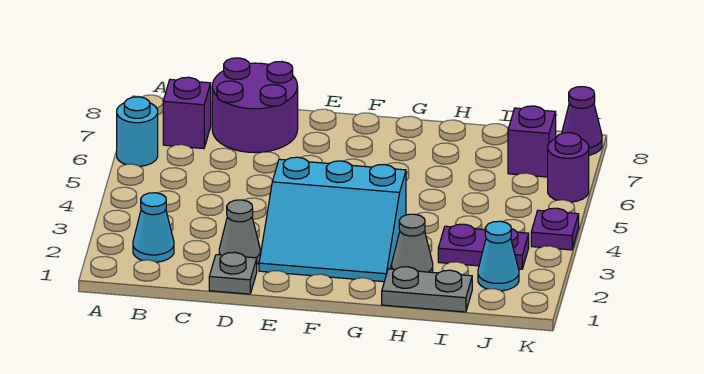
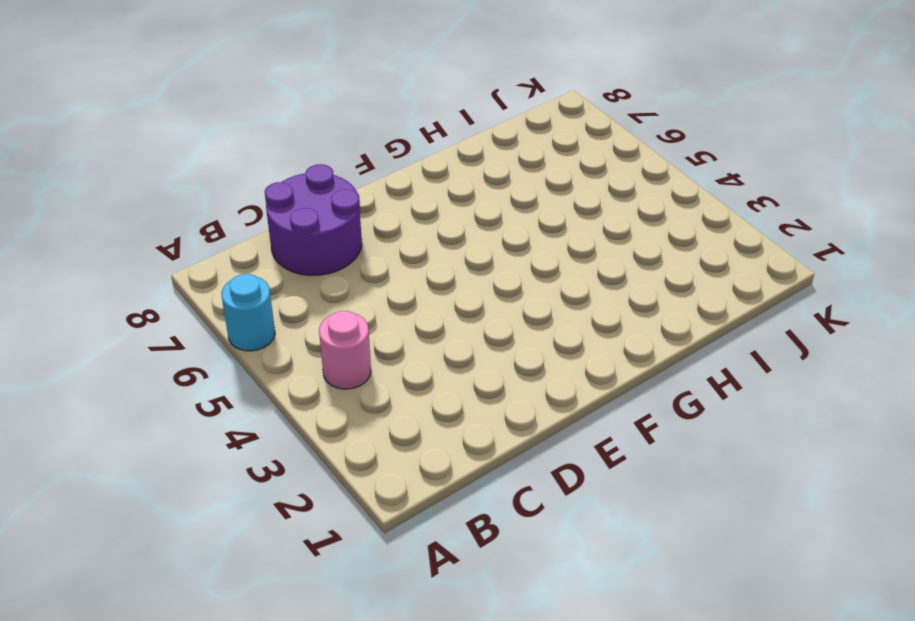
pink round brick B4 level 1 -> none
none -> cyan cone B2 level 1
none -> purple brick B7 level 1
none -> grey plate D1 level 1

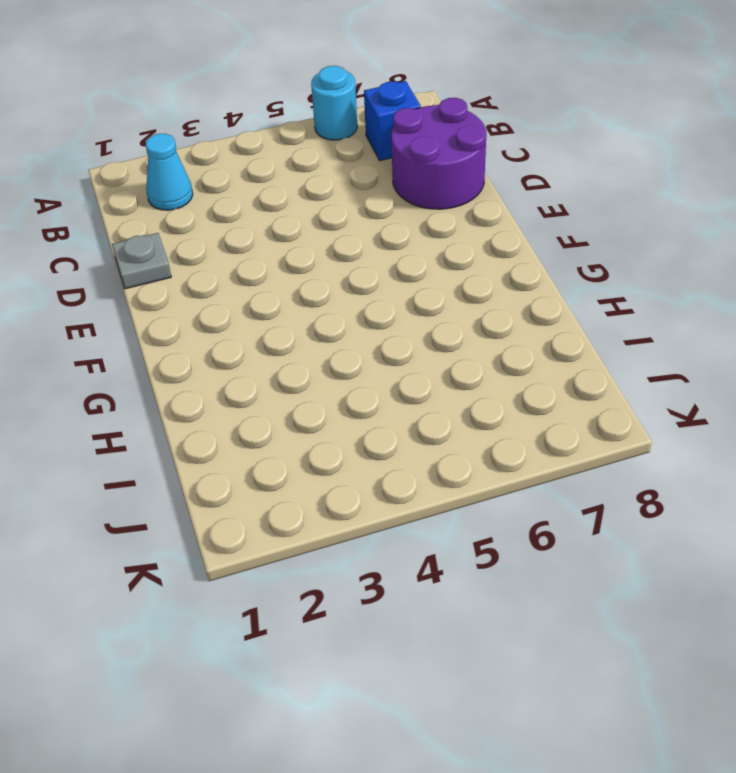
blue brick B7 level 1 -> purple brick B7 level 1
none -> grey cone D2 level 1
none -> cyan slope E2:G4 level 1 top 4
none -> grey plate H1:I1 level 1

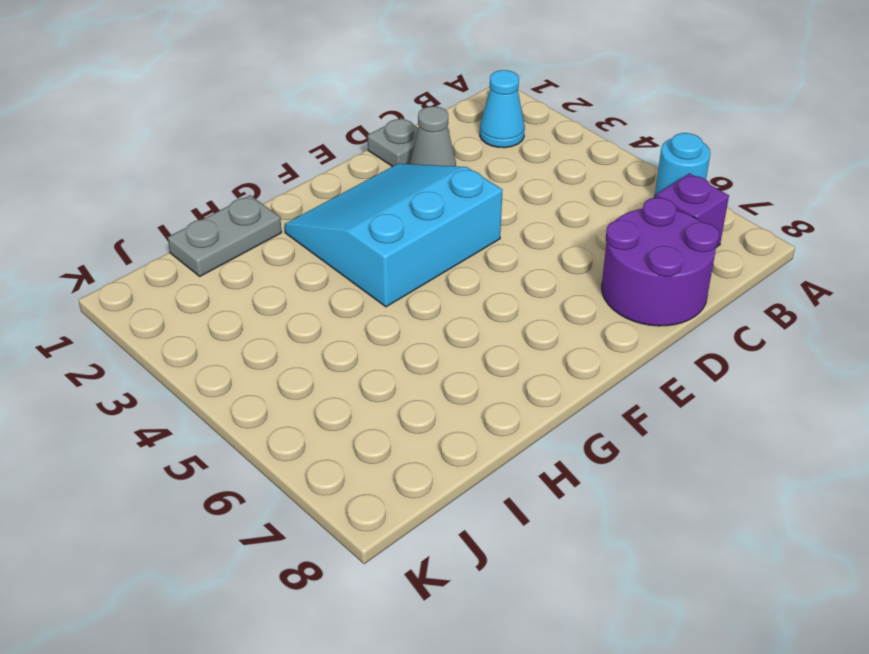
none -> grey cone H2 level 1
none -> purple plate I3:J3 level 1
none -> cyan cone J2 level 1

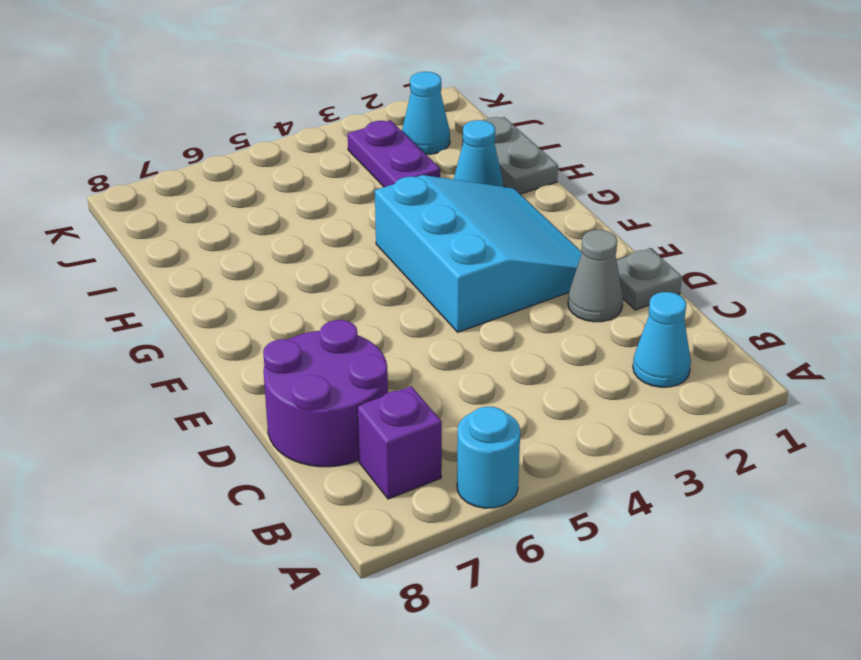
cyan cone H2 level 1 -> grey cone H2 level 1
none -> purple brick J7 level 1
none -> purple plate K4 level 1
none -> purple round brick K6 level 1

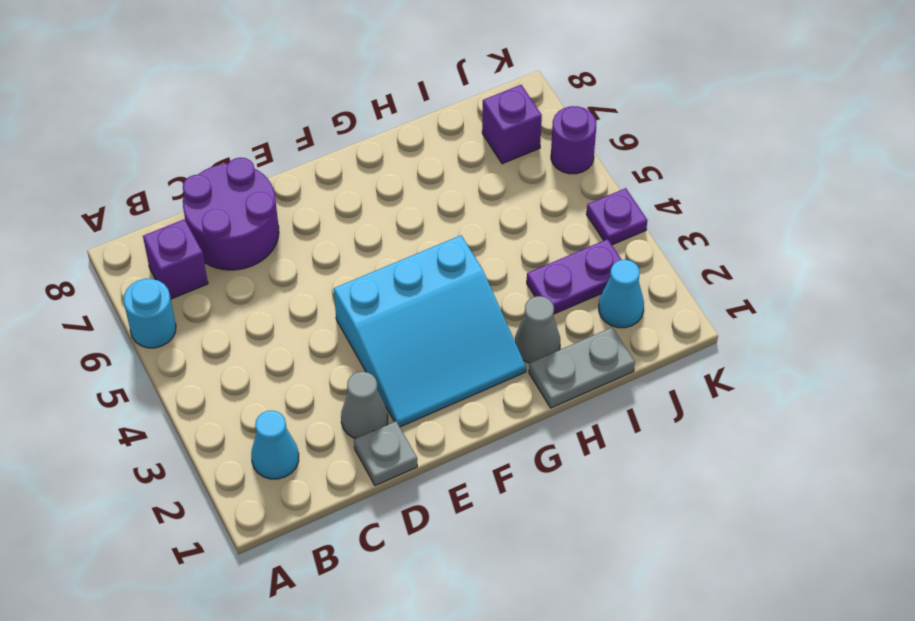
none -> purple cone K8 level 1

